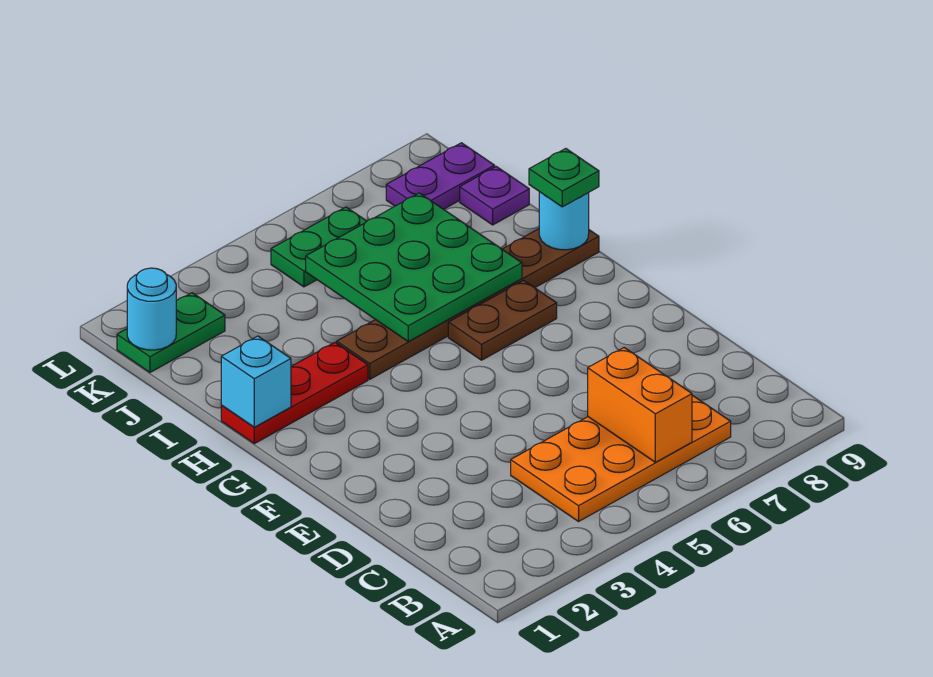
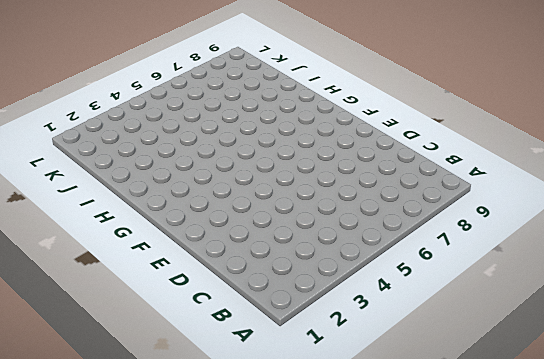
none -> orange plate B4:C7 level 1
none -> brown plate G6:G7 level 1
none -> red plate H1:H3 level 1

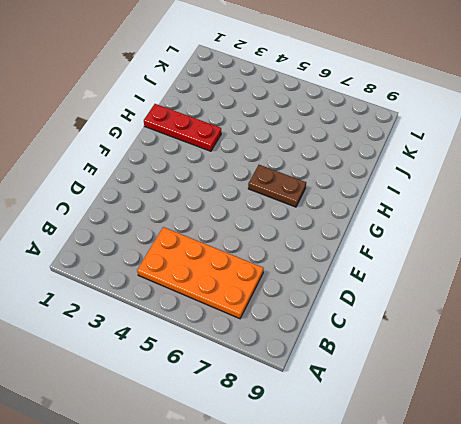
none -> brown plate H4:H9 level 1
none -> purple plate J9 level 1
none -> green plate K1:K2 level 1

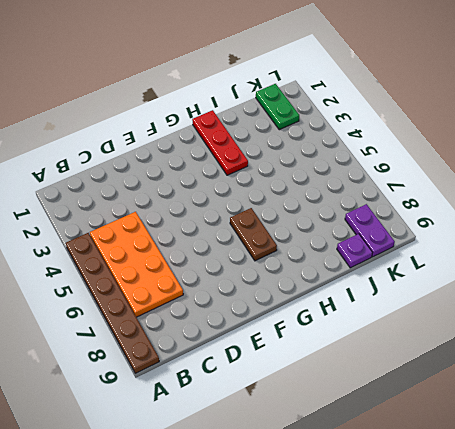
brown plate A4:A9 level 1 -> brown plate H4:H9 level 1
none -> green plate K5:K6 level 1
none -> orange brick B6:C6 level 2
none -> cyan brick H1 level 2

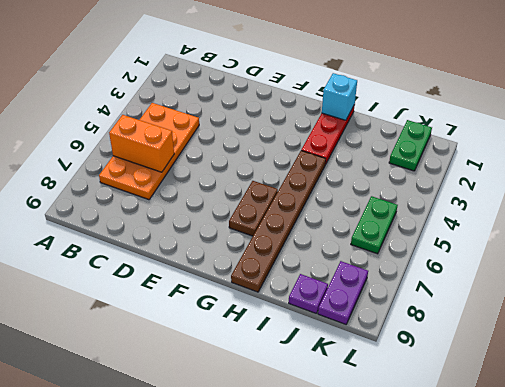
none -> green plate H5:J7 level 2
none -> cyan round brick H9 level 2
none -> cyan round brick K1 level 2

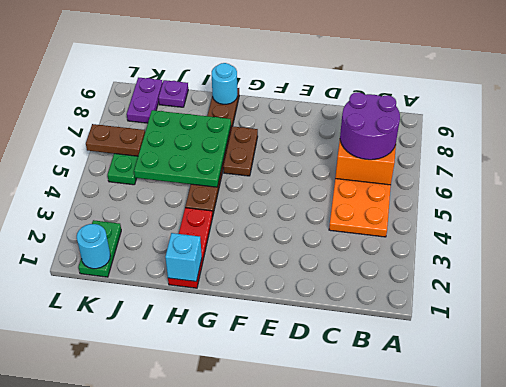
purple round brick B6:C7 level 3 -> none
brown plate K6:L6 level 2 -> none
none -> green plate H9 level 3

